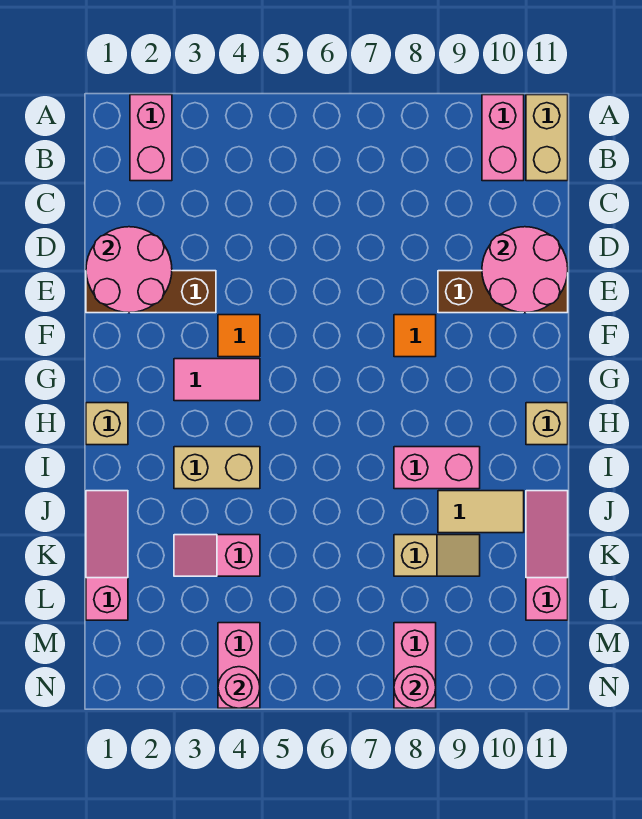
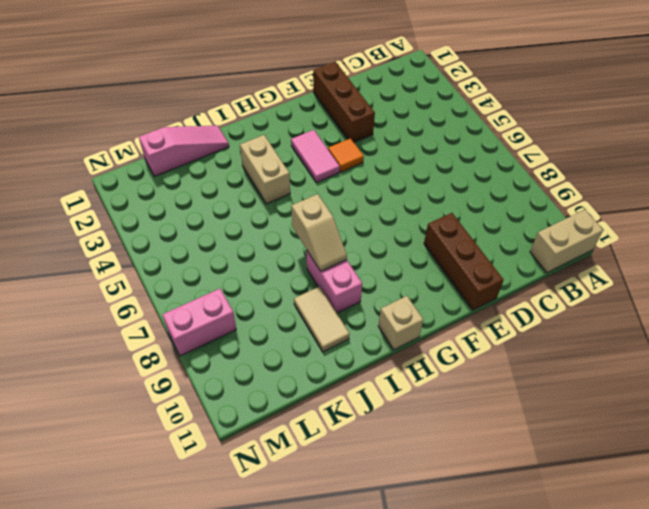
tan slope I7:I8 level 2 top 7 -> tan slope K8:K9 level 1 top 8
none -> pink brick A2:B2 level 1
none -> pink brick A10:B10 level 1
none -> orange tile F8 level 1

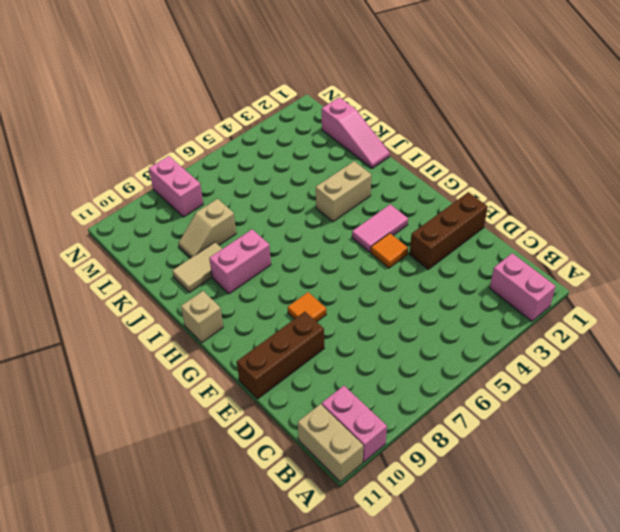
none -> tan brick H1 level 1
none -> pink slope J11:L11 level 1 top L
none -> pink slope K3:K4 level 1 top 4

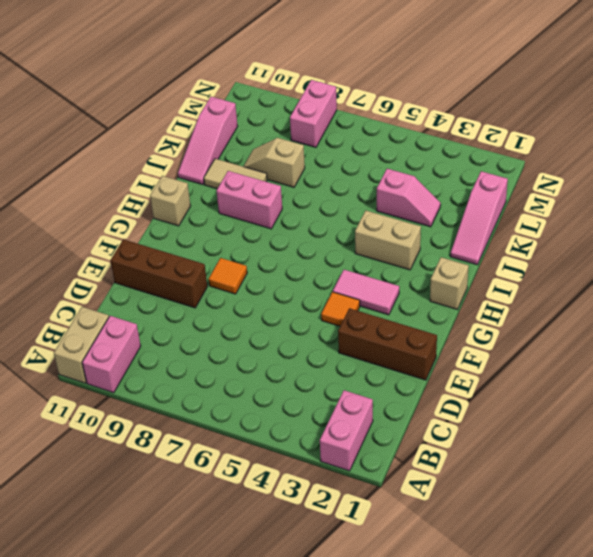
none -> pink brick M4:N4 level 1
none -> pink round brick D1:E2 level 2
none -> pink round brick D10:E11 level 2

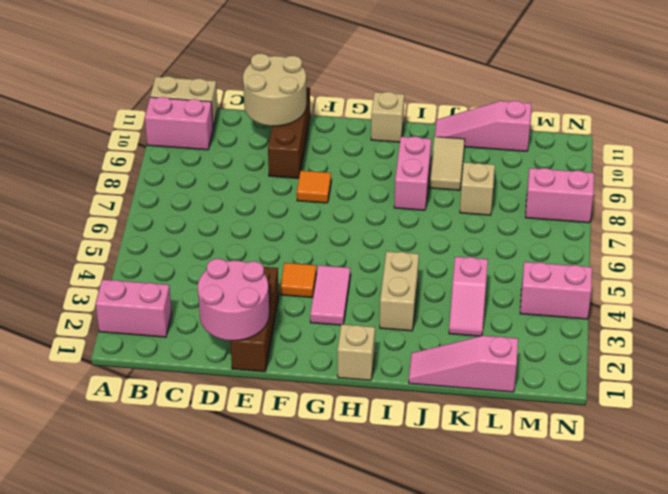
tan round brick D10:E11 level 2 -> pink round brick D10:E11 level 2
none -> pink round brick N4 level 2
none -> pink round brick N8 level 2

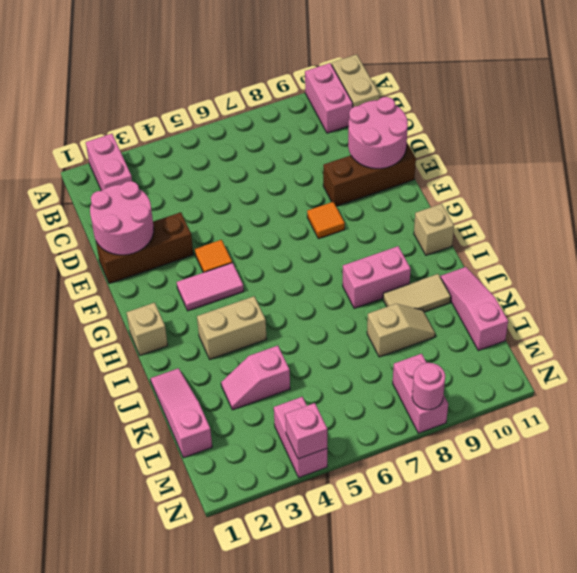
pink brick N4 level 2 -> pink round brick N4 level 2

